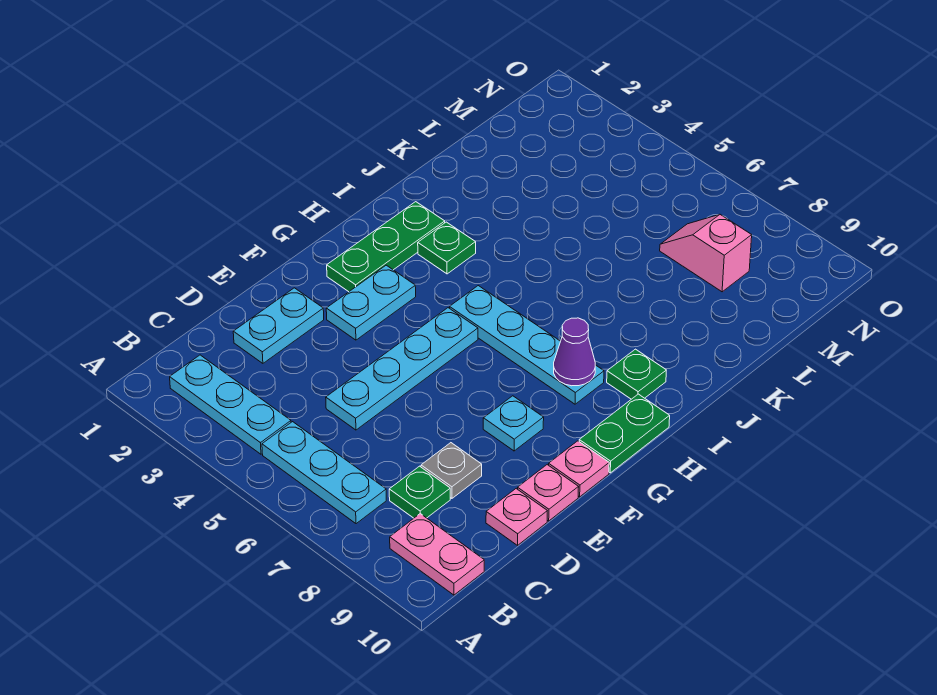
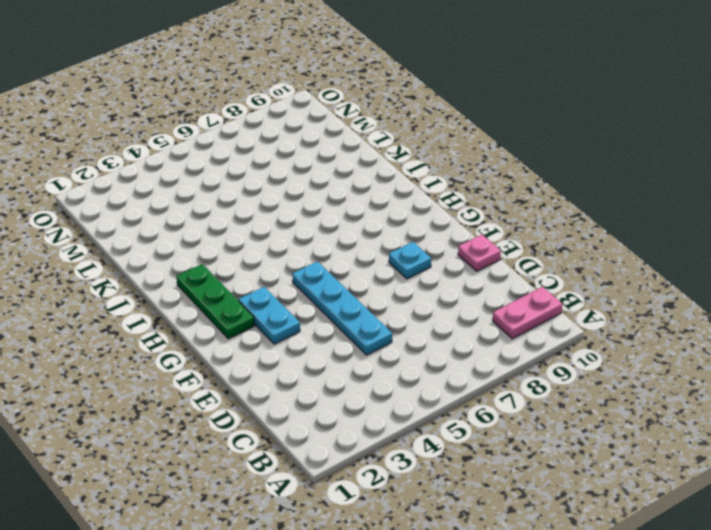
none -> cyan plate B2:B4 level 1
none -> cyan plate B5:B7 level 1
none -> green plate C8 level 1

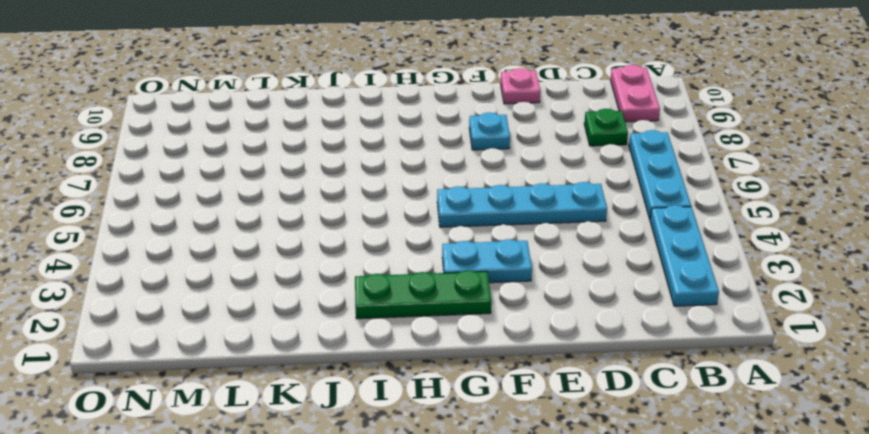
none -> cyan plate D2:E2 level 1
none -> grey plate D8 level 1
none -> pink plate D10 level 1

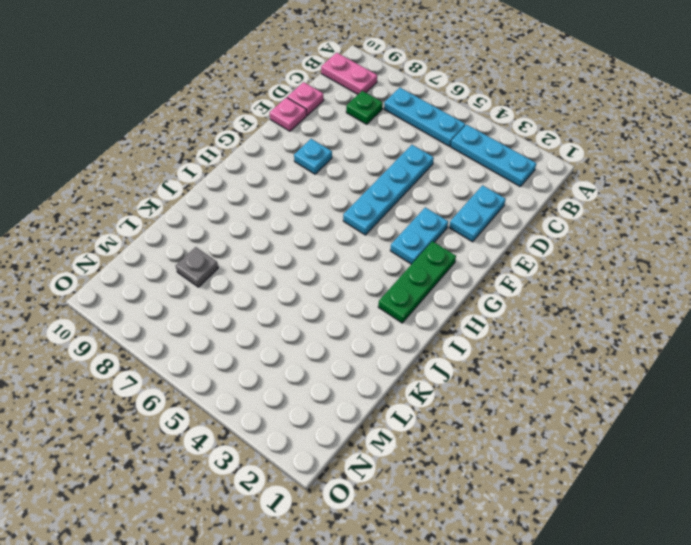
grey plate L8 level 1 -> grey plate D8 level 1
none -> pink plate F10 level 1
none -> green plate G10:H10 level 1
none -> cyan plate H5:H8 level 1

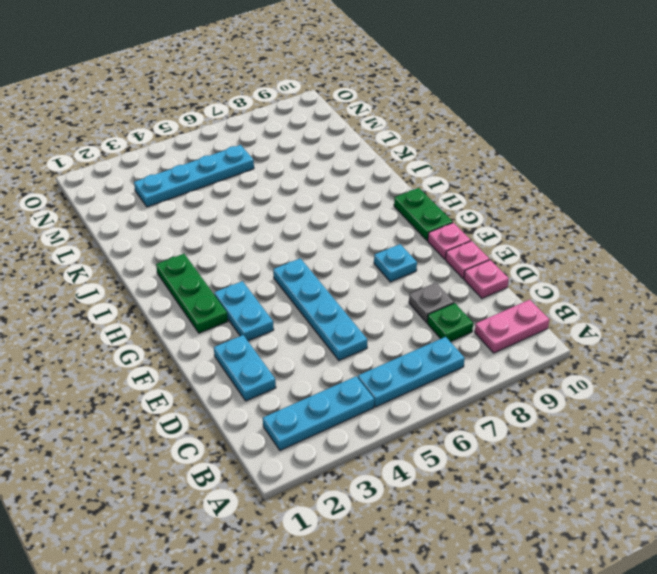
cyan plate M3:M6 level 1 -> cyan plate H5:H8 level 1
none -> green plate I3 level 1
none -> green plate I9 level 1
none -> pink slope M7:M8 level 1 top 8

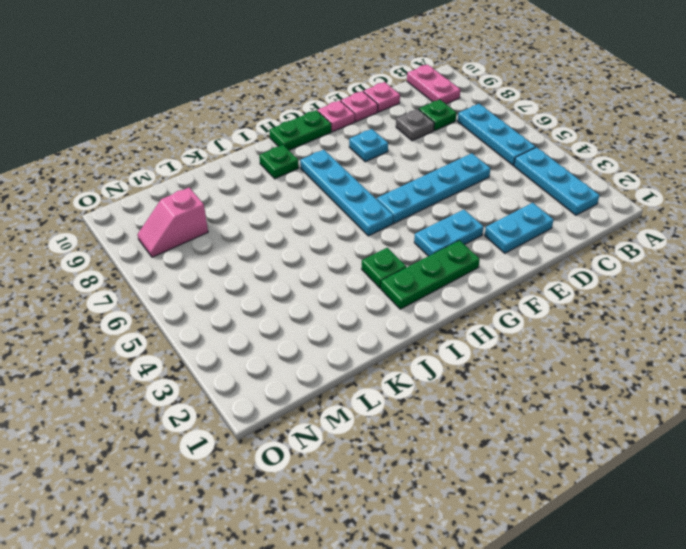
pink slope M8:N8 level 1 top M -> pink slope M7:M8 level 1 top 8
none -> purple cone H8 level 2

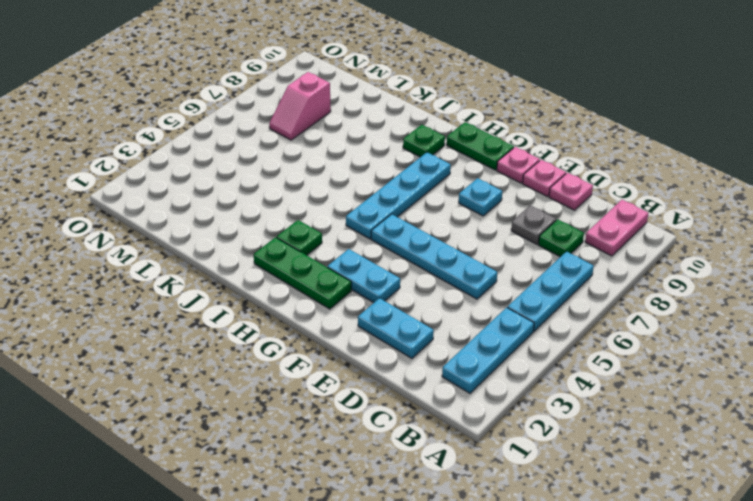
none -> purple cone H8 level 2

